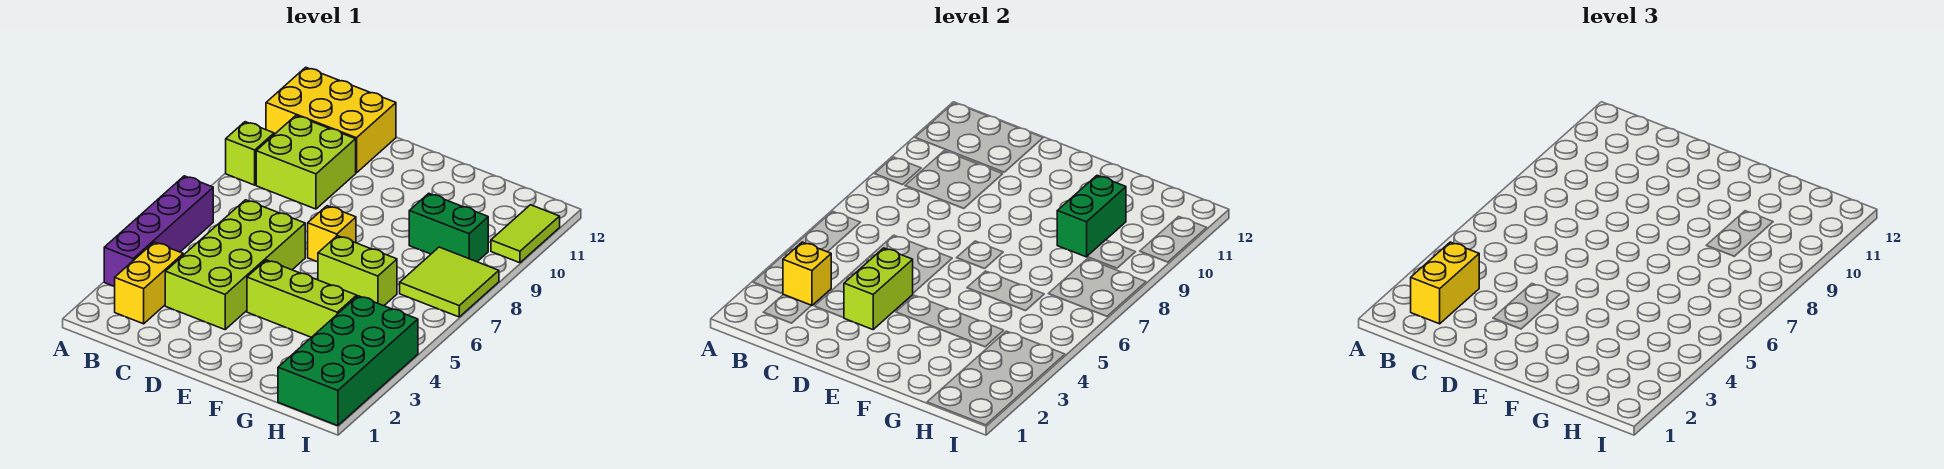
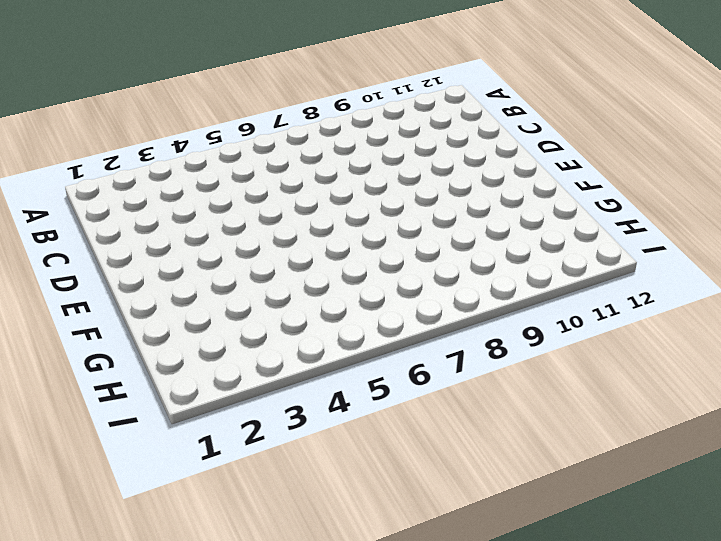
none -> purple brick A3:A6 level 1
none -> lime brick A9 level 1
none -> yellow brick A11:C12 level 1

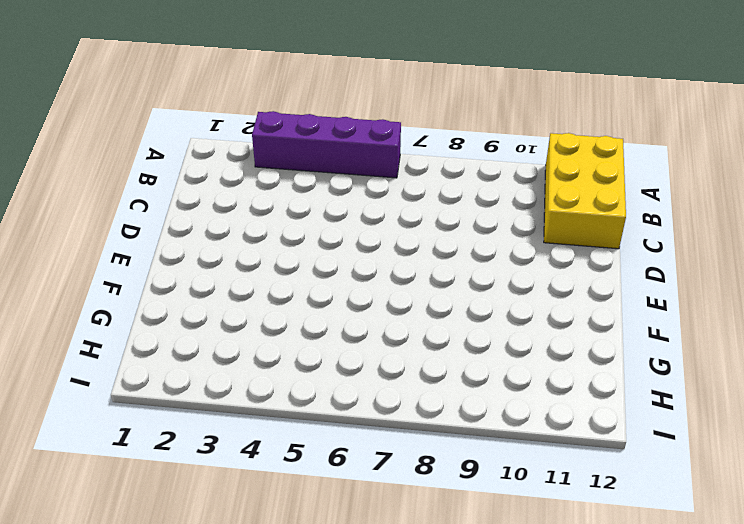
none -> lime brick A9 level 1
none -> yellow brick B2:B3 level 1
none -> lime brick B9:C10 level 1

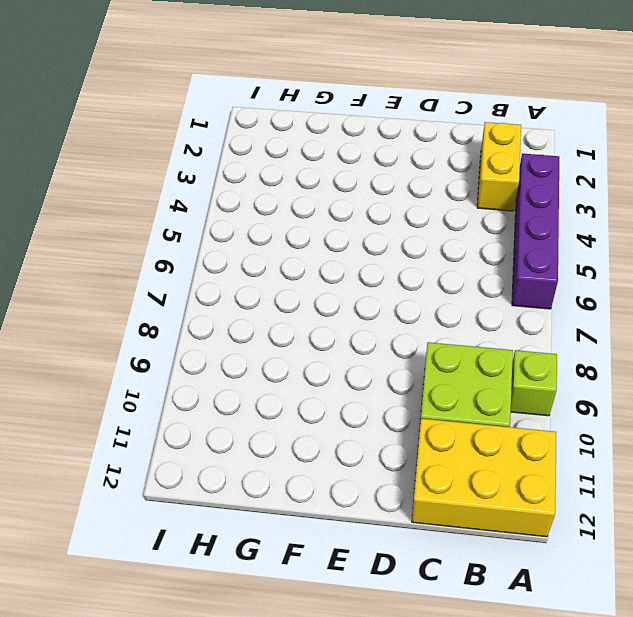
none -> lime brick C3:D6 level 1
none -> lime brick E4:G4 level 1
none -> yellow brick E7 level 1

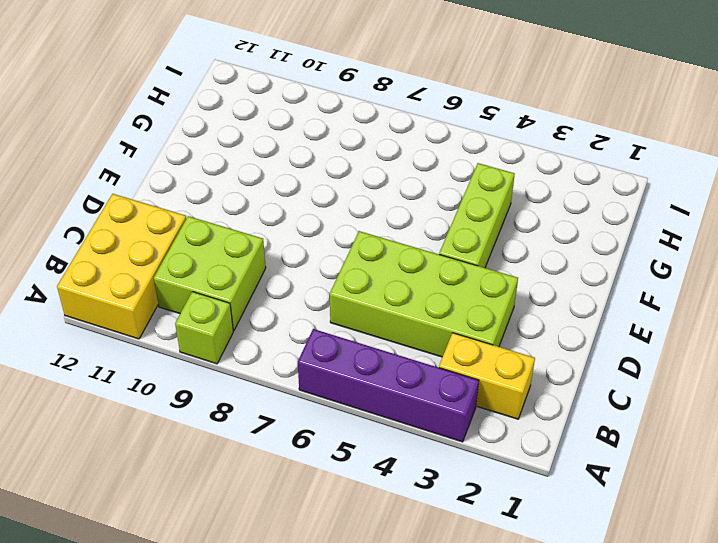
none -> yellow brick E7 level 1
none -> lime brick F6:G6 level 1
none -> green brick G9:H9 level 1

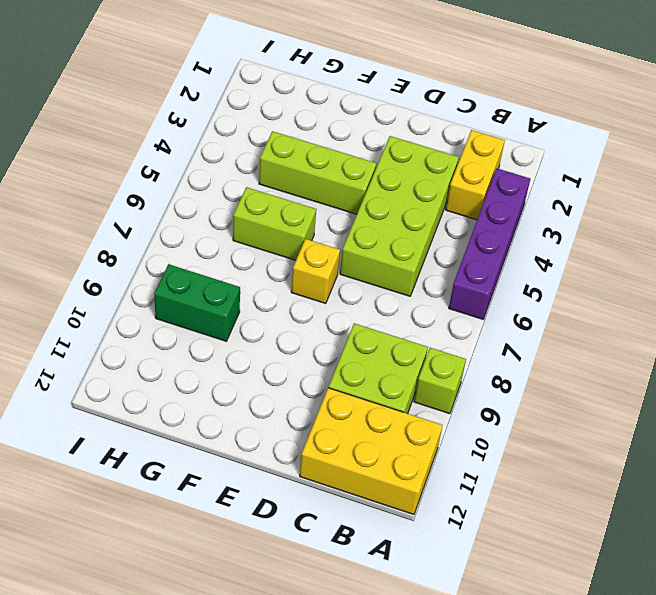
none -> green brick H1:I4 level 1
none -> lime tile H7:I8 level 1
none -> lime tile I10:I11 level 1

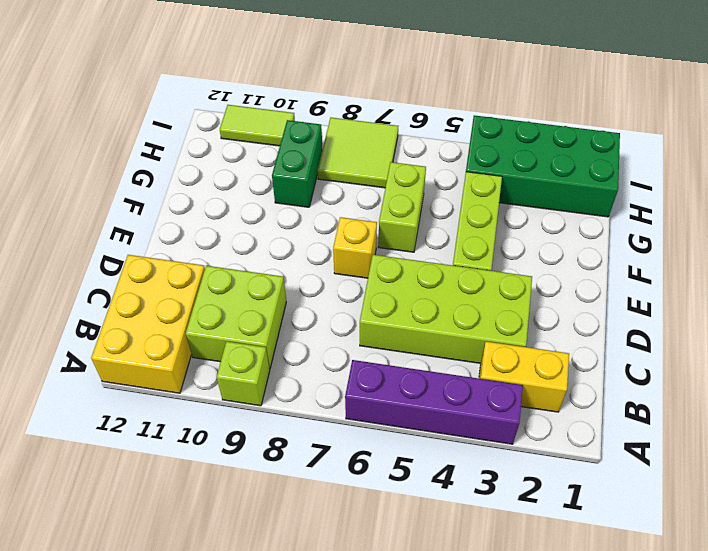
none -> yellow brick B3 level 2
none -> lime brick D3:D4 level 2
none -> green brick G9:G10 level 2

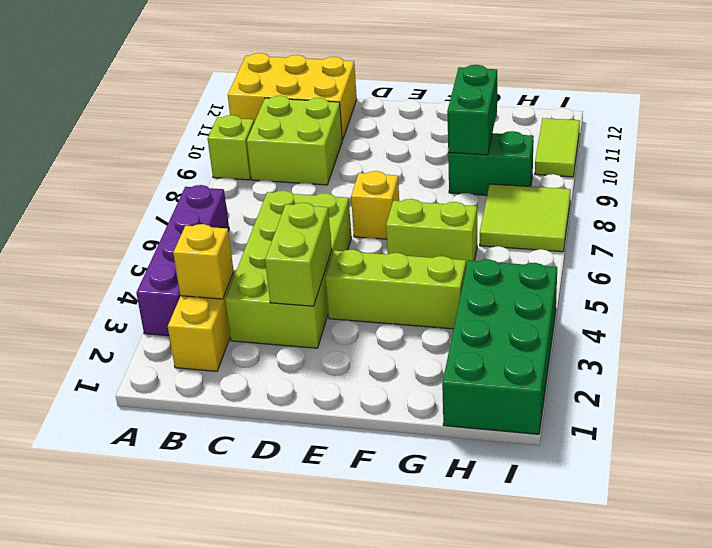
none -> yellow brick B2:B3 level 3

